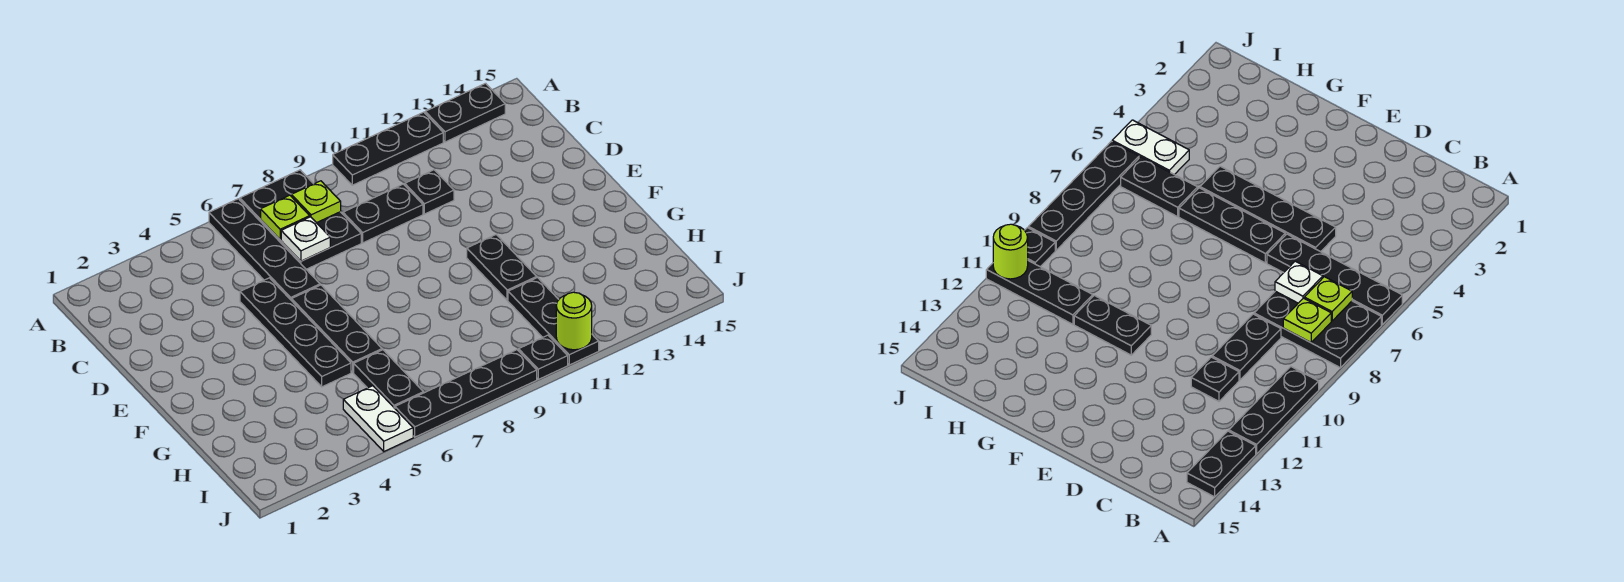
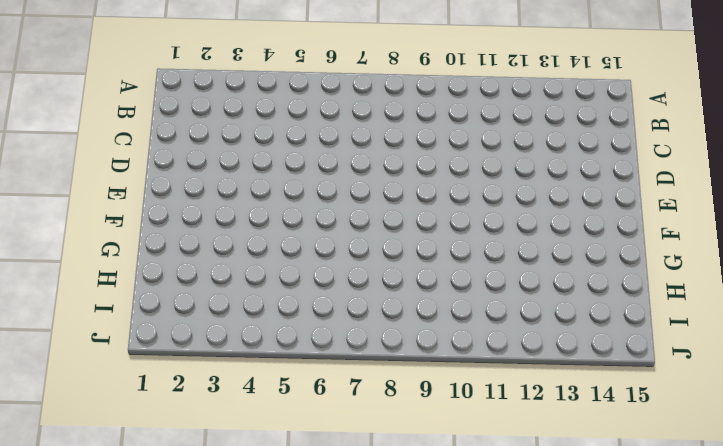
none -> black plate A6:D6 level 1
none -> black plate A7:C8 level 1
none -> black plate A10:A12 level 1

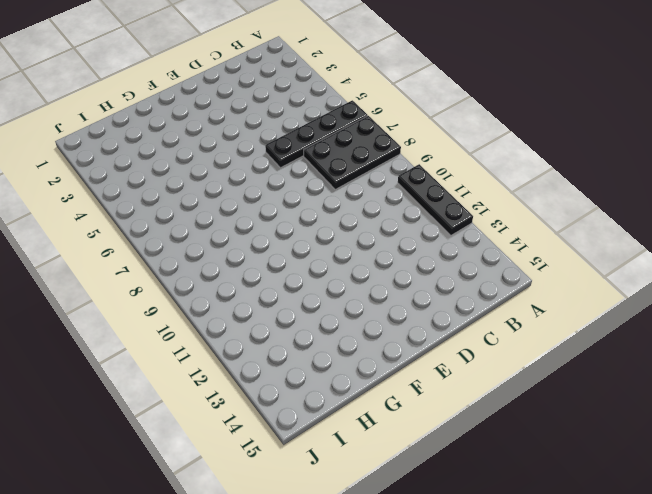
none -> black plate A13:A14 level 1
none -> black plate C9:C10 level 1
none -> black plate C11 level 1

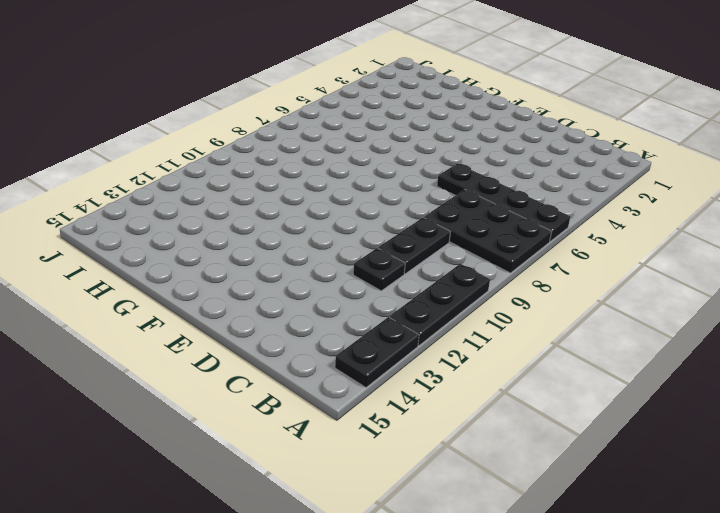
none -> black plate D5:G5 level 1
none -> black plate E6:G6 level 1
none -> black plate F11:G11 level 1

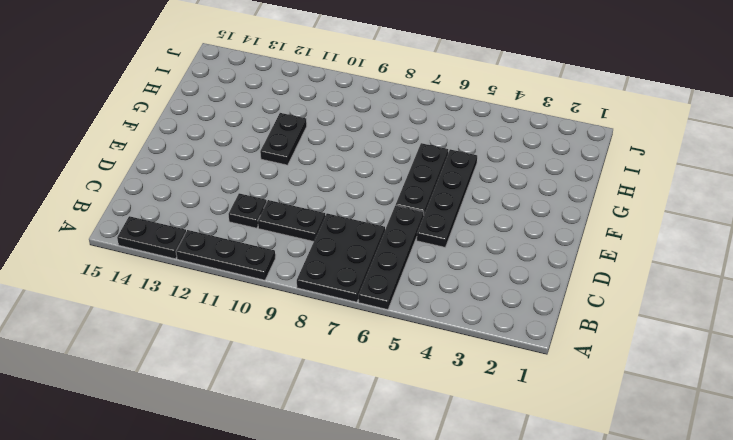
none -> black plate H6:I6 level 1
none -> black plate H11:J11 level 1
none -> white plate I5:J5 level 1

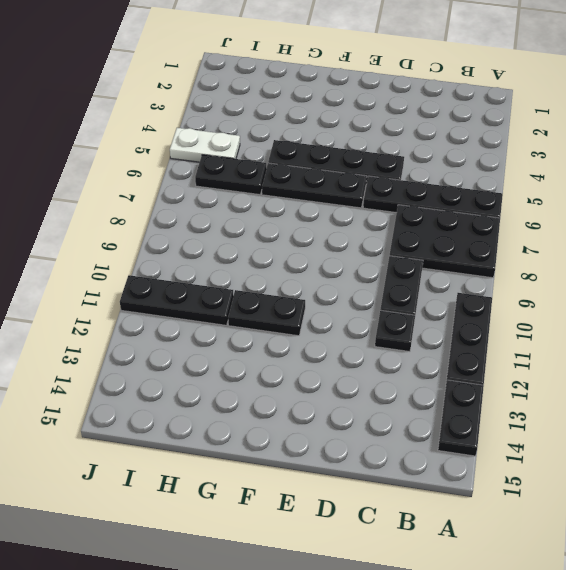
none -> black plate J6:J9 level 1
none -> black plate J10 level 1
none -> lime plate B7 level 2

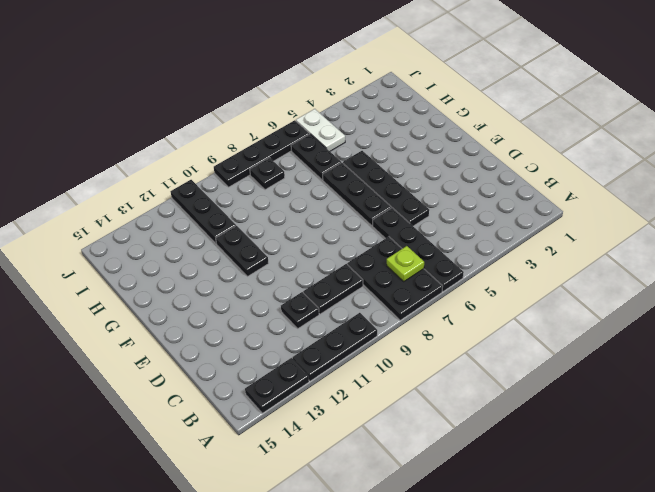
black plate I8 level 1 -> black plate J10 level 1
none -> lime plate B8 level 2
none -> white plate C7 level 2
none -> lime round brick J11 level 2

